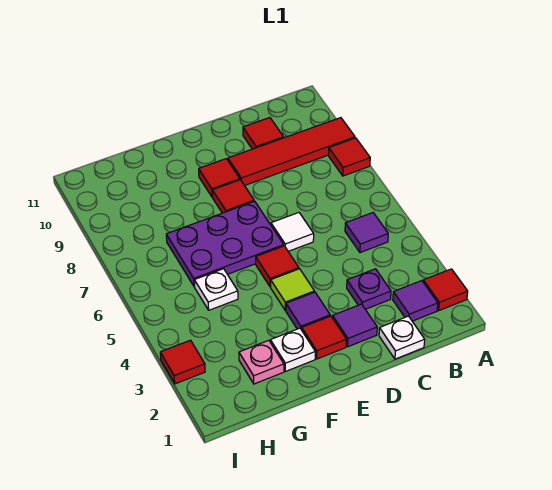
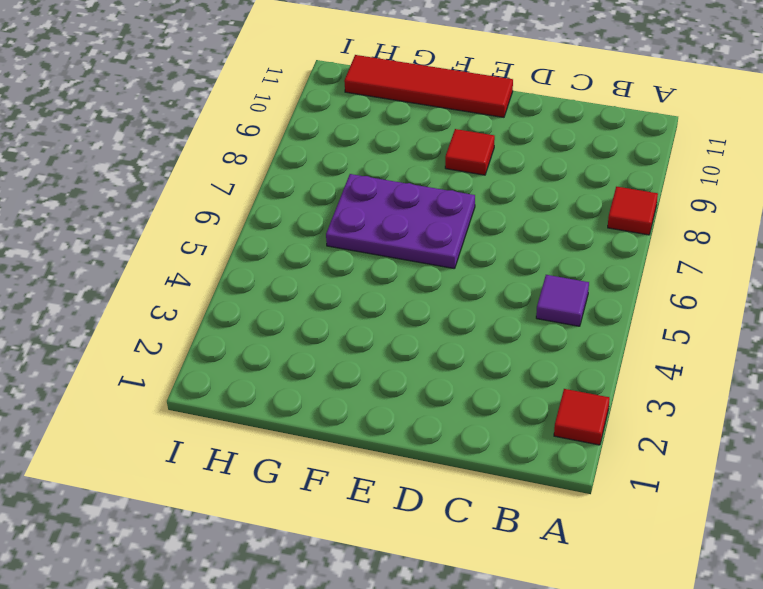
red tile E11:H11 level 1 -> red tile A9:D9 level 1
none -> purple tile B2 level 1
none -> white plate C1 level 1
none -> purple plate C3 level 1

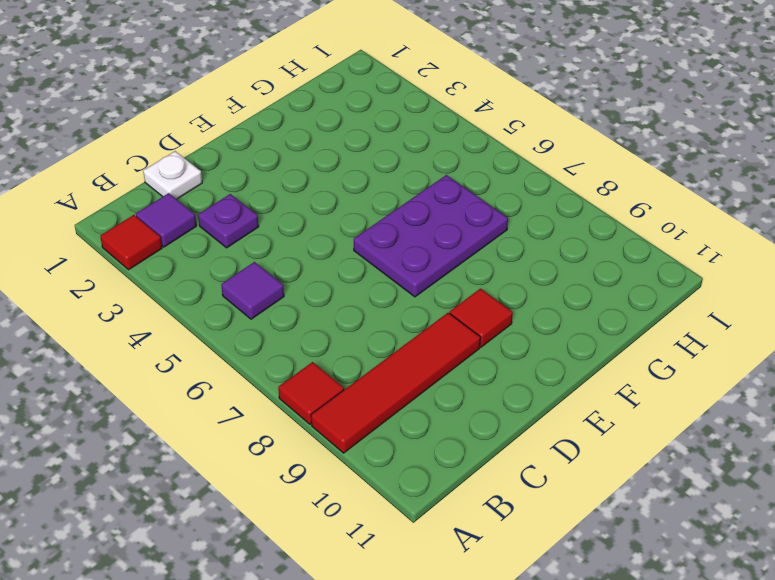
none -> red tile C10 level 1
none -> purple tile D2 level 1
none -> white tile D6 level 1

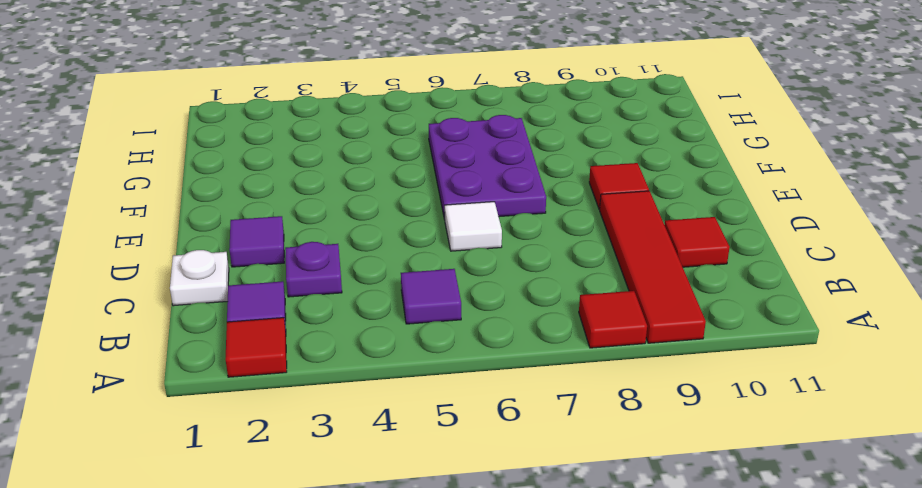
none -> red tile E2 level 1
none -> purple tile E3 level 1
none -> lime tile E4 level 1

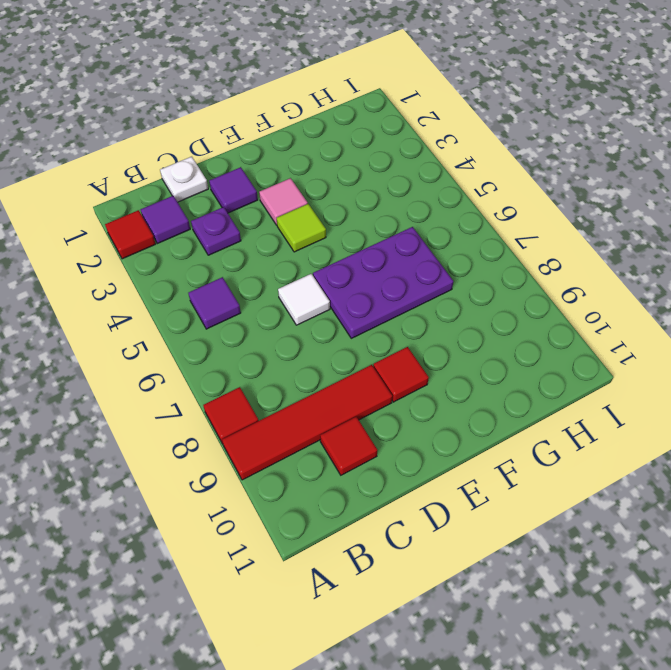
pink tile E3 level 1 -> purple tile E3 level 1
none -> red tile E2 level 1
none -> red tile E5 level 1
none -> red tile E8 level 1

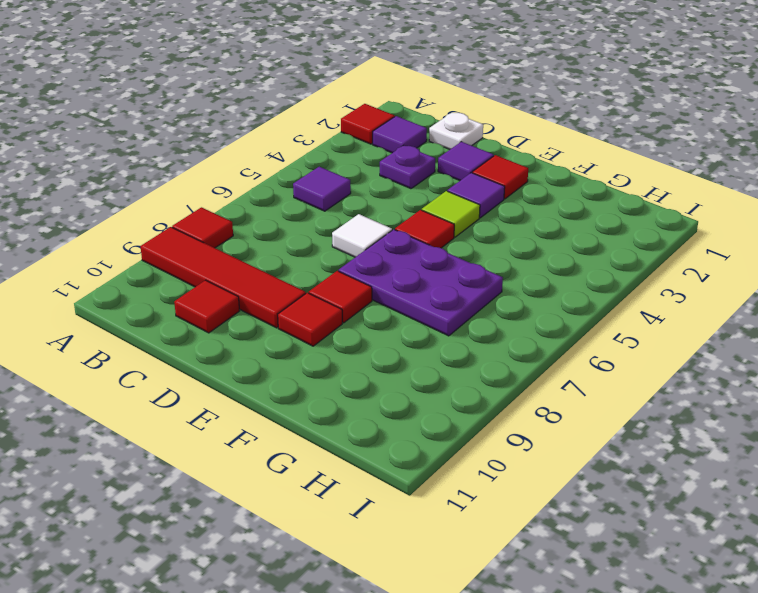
none -> white plate F2 level 1
none -> pink plate G2 level 1
none -> white plate G5 level 1

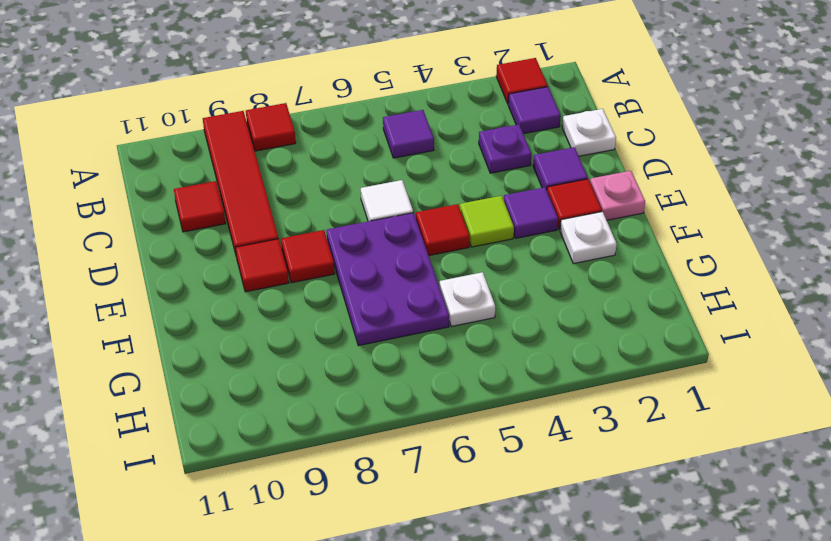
pink plate E1 level 1 -> pink plate G2 level 1
none -> red tile I3 level 1

